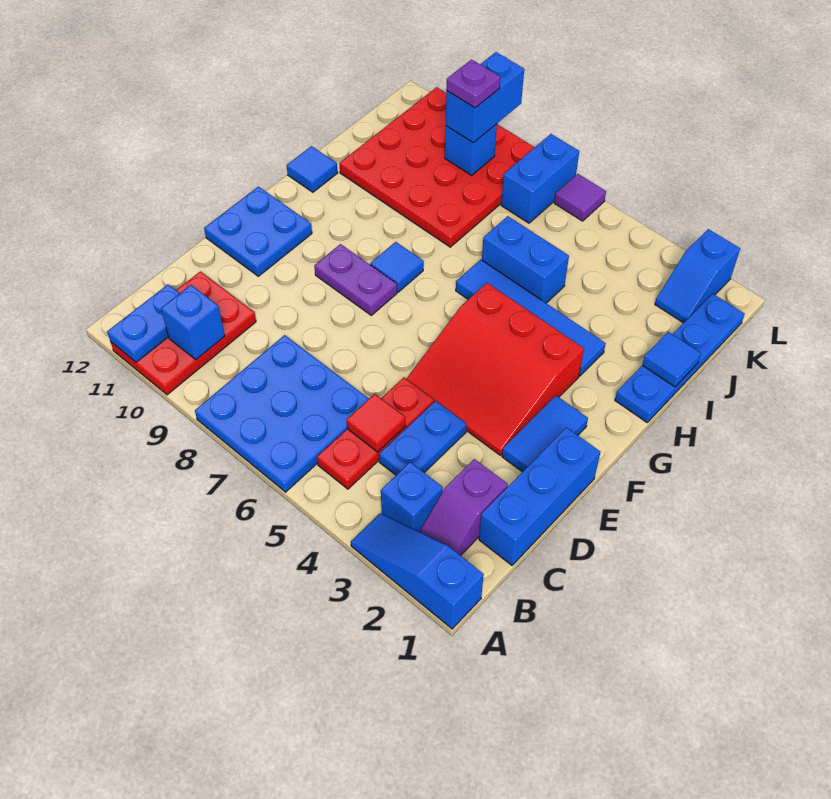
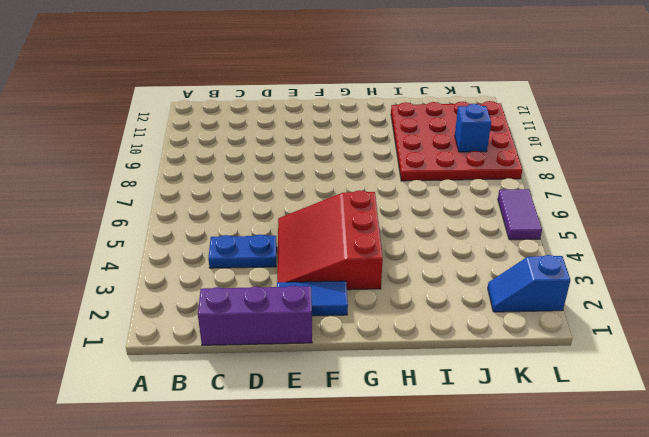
purple brick C1:E1 level 1 -> blue brick C1:E1 level 1
purple tile L5:L6 level 1 -> purple tile L6 level 1
none -> blue slope A1:A3 level 1 top 1
none -> blue plate A6:C8 level 1
none -> red plate A10:C11 level 1

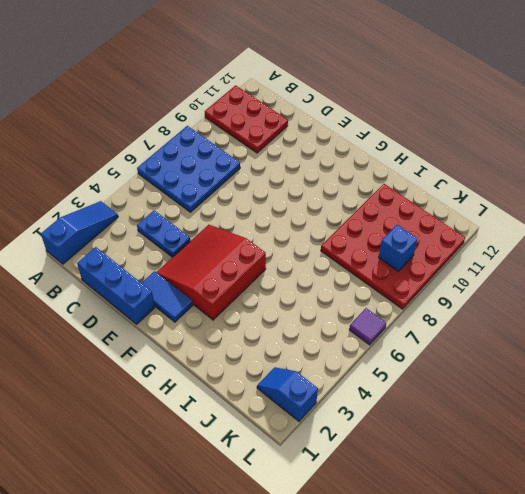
none -> purple slope B2:C2 level 1 top C
none -> blue brick B3 level 1
none -> red plate B5:D5 level 1

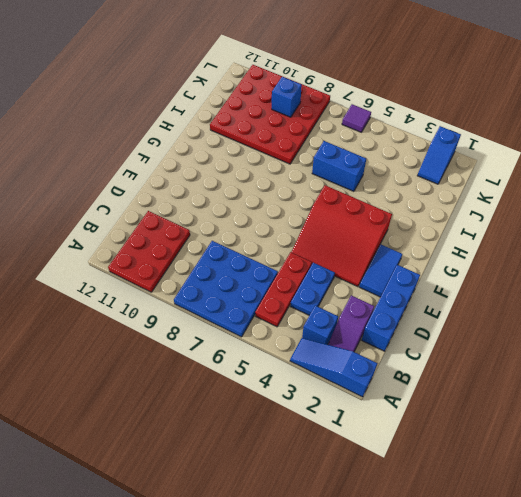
none -> blue plate E11:F12 level 1
none -> purple plate F8:F9 level 1
none -> blue tile G8 level 1

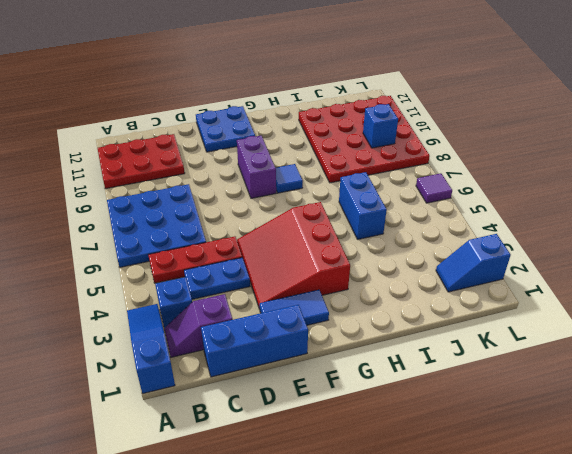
purple brick F8:F9 level 1 -> purple plate F8:F9 level 1
none -> blue plate H1:K1 level 1
none -> blue tile H3:H6 level 1
none -> blue tile H12 level 1

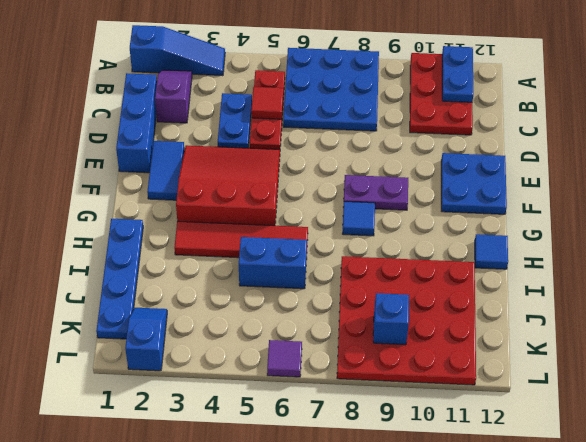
red tile H3:H6 level 1 -> blue tile H3:H6 level 1
none -> blue brick B3 level 1
none -> blue brick K7:L7 level 1
none -> blue brick B10 level 2

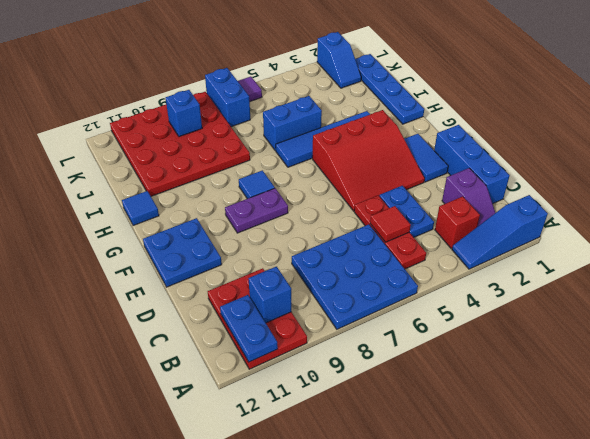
red brick B3 level 1 -> blue brick B3 level 1
none -> blue tile I1 level 2
none -> blue brick K9:L9 level 3
none -> purple plate K9 level 4

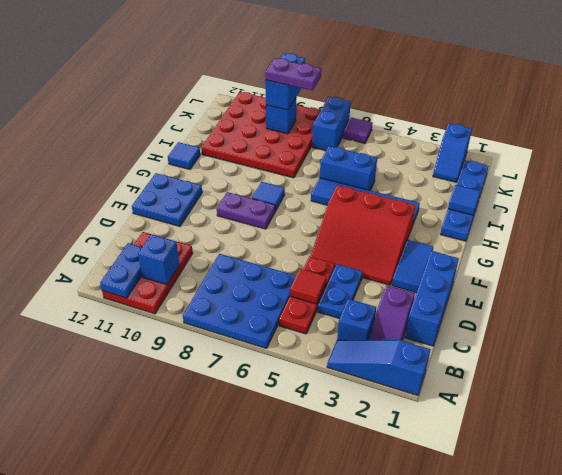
purple plate K8:K9 level 4 -> purple plate K9 level 4

